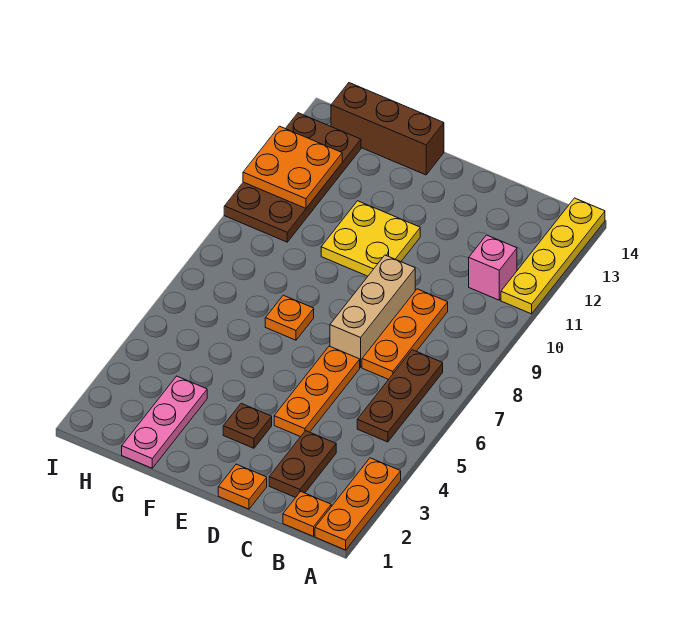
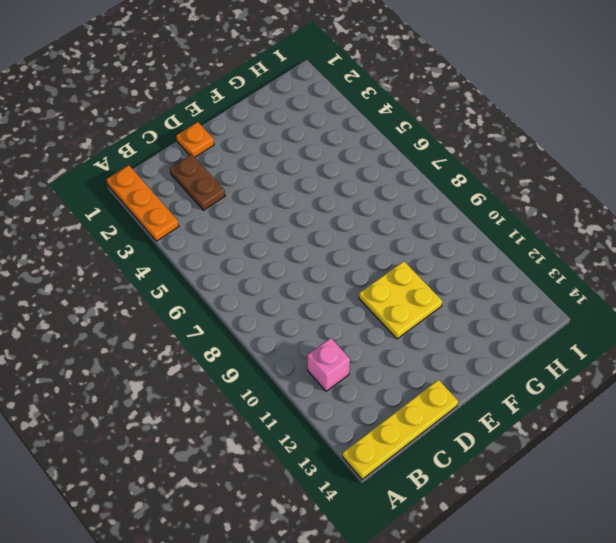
yellow plate A14:D14 level 1 -> yellow plate A11:A14 level 1
none -> orange plate B1 level 1
none -> brown plate B5:B7 level 1
none -> orange plate C7:C9 level 1

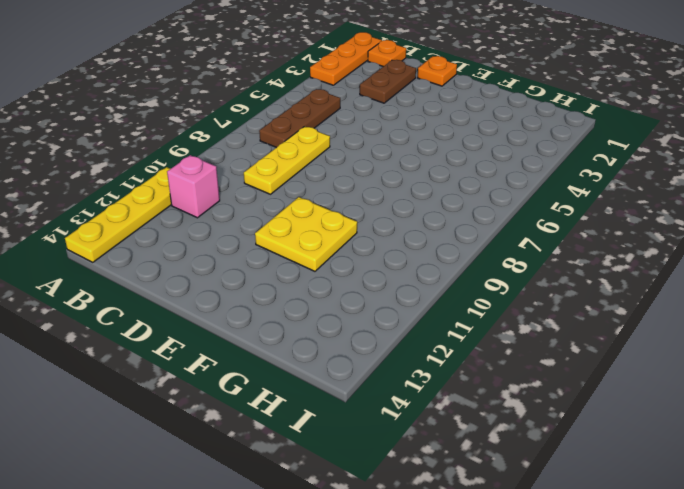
yellow plate C7:C9 level 1 -> orange plate C7:C9 level 1
none -> orange plate D4:D6 level 1
none -> tan brick D7:D9 level 1
none -> brown plate E3 level 1

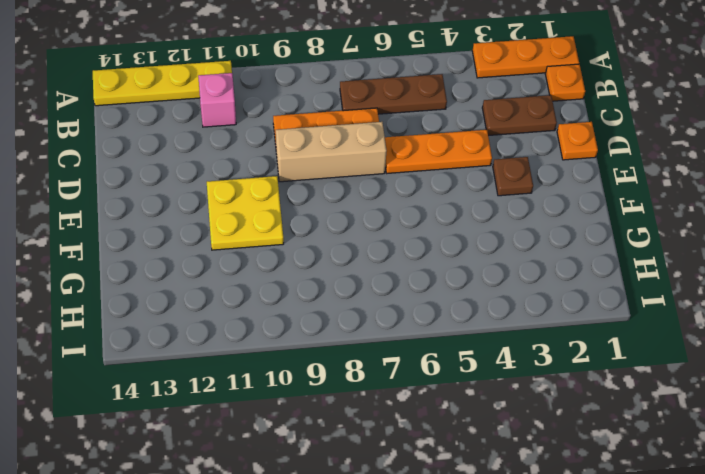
none -> orange plate F7 level 1
none -> brown brick F14:H14 level 1
none -> pink plate G1:G3 level 1

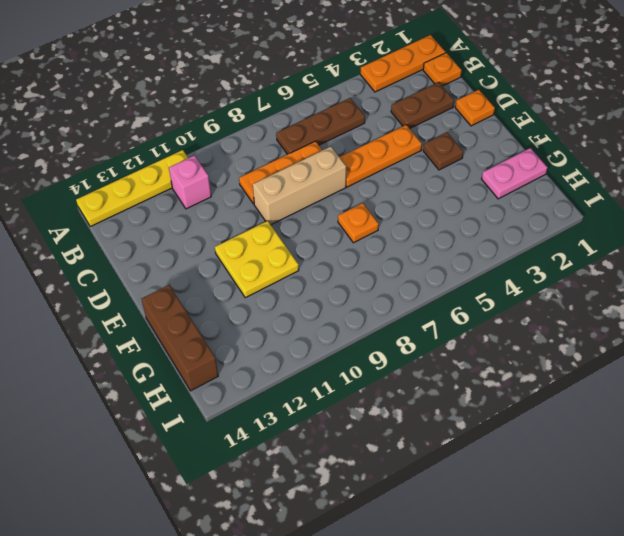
pink plate G1:G2 level 1 -> pink plate G1:G3 level 1
none -> brown plate H10:I13 level 1
none -> orange plate H11:I12 level 2

